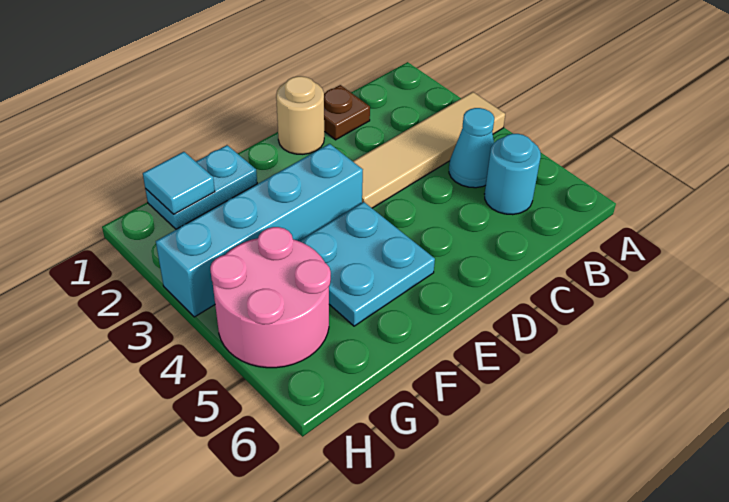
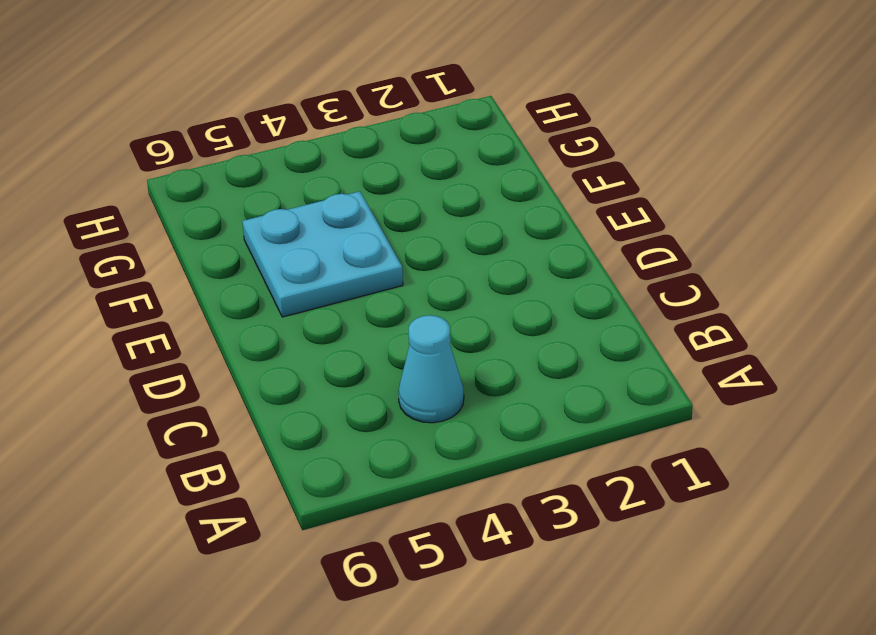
none -> tan tile A3:D3 level 1
none -> cyan round brick B5 level 1

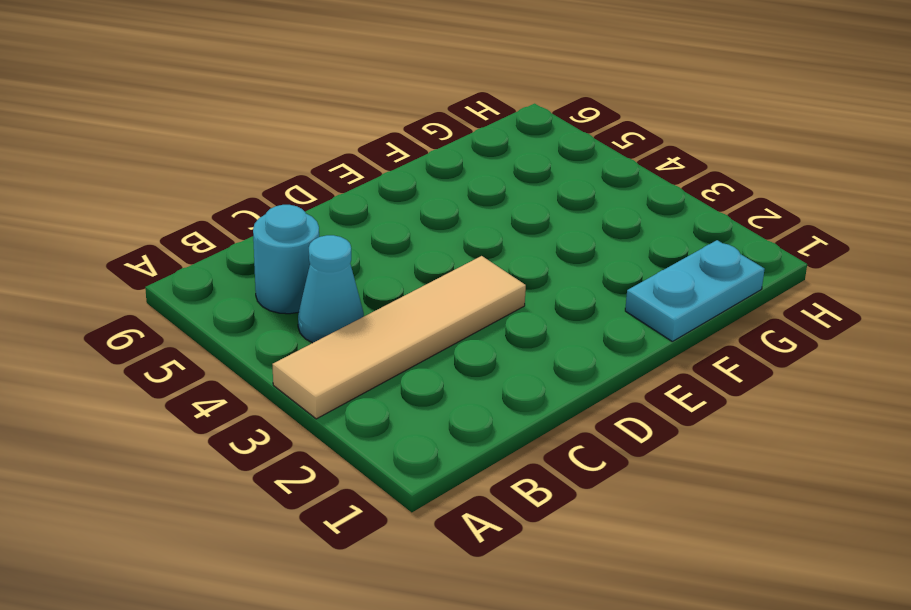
none -> brown plate C1 level 1
none -> tan round brick D1 level 1

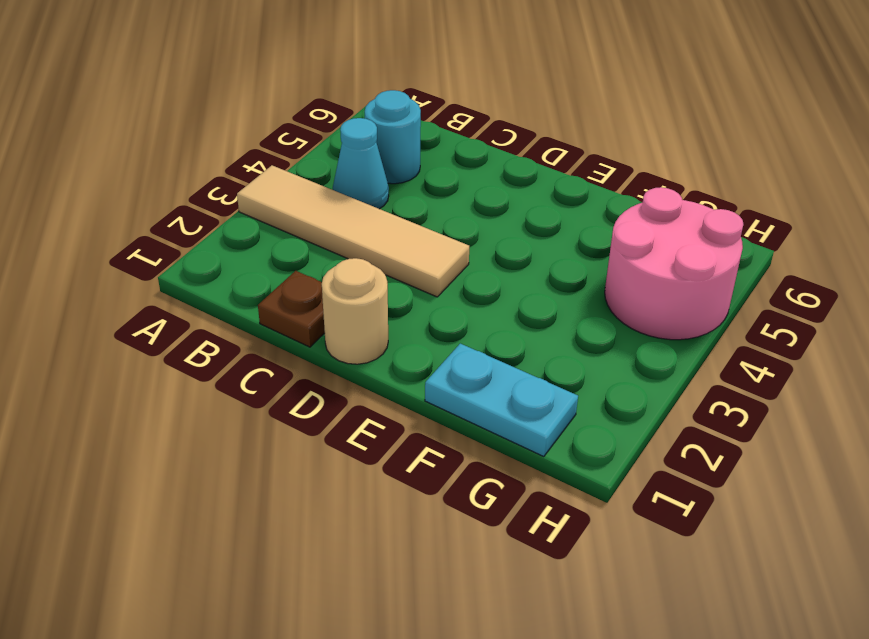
none -> cyan brick E3:H3 level 1
none -> cyan plate E4:F5 level 1

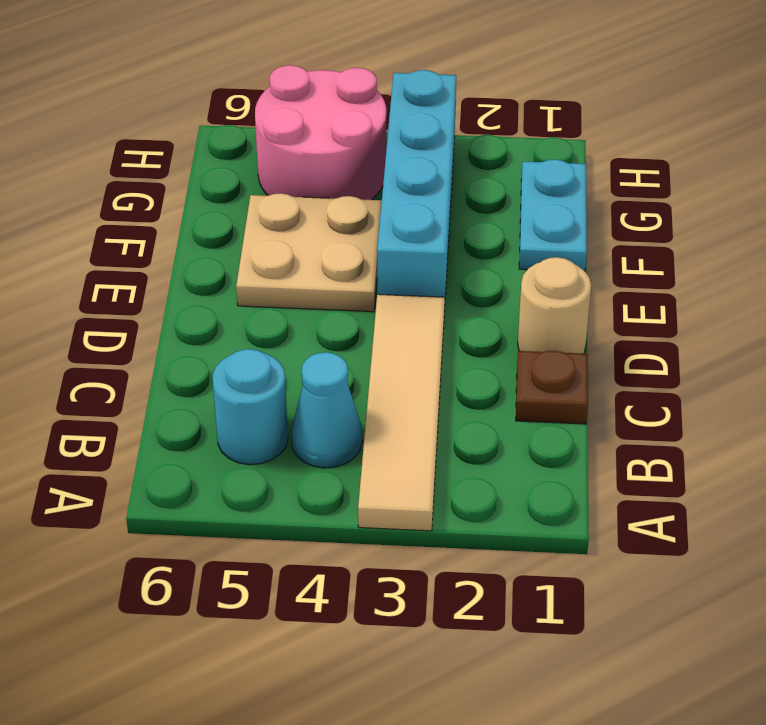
tan plate E4:F5 level 1 -> cyan plate E4:F5 level 1
none -> cyan tile G1 level 2

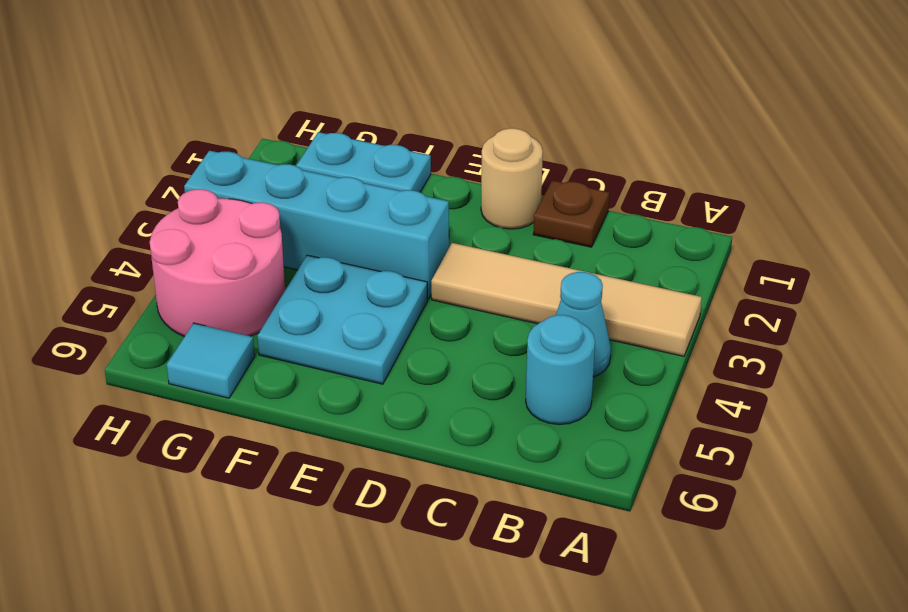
cyan tile G6 level 1 -> cyan tile G1 level 2

